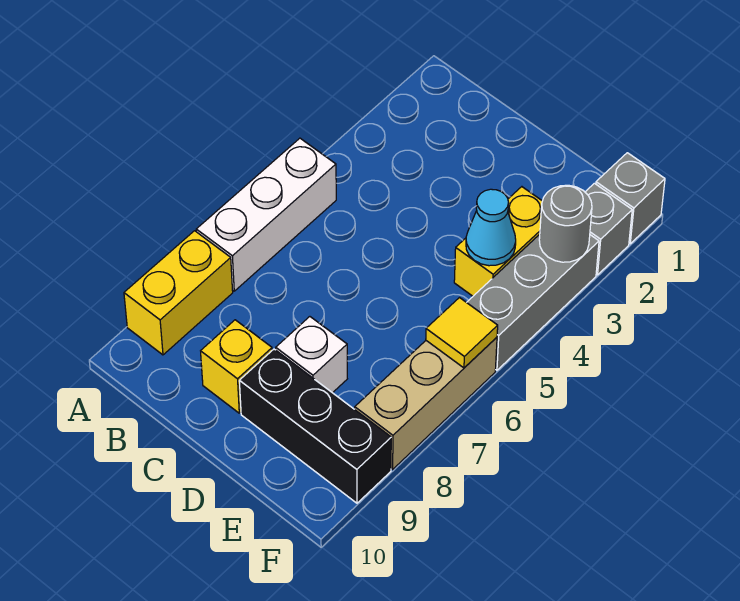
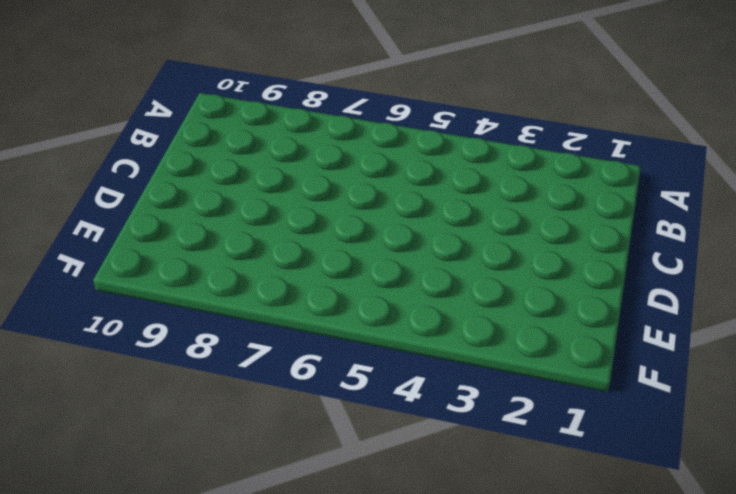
none -> white brick A5:A7 level 1
none -> yellow brick A8:A9 level 1
none -> yellow brick C9 level 1

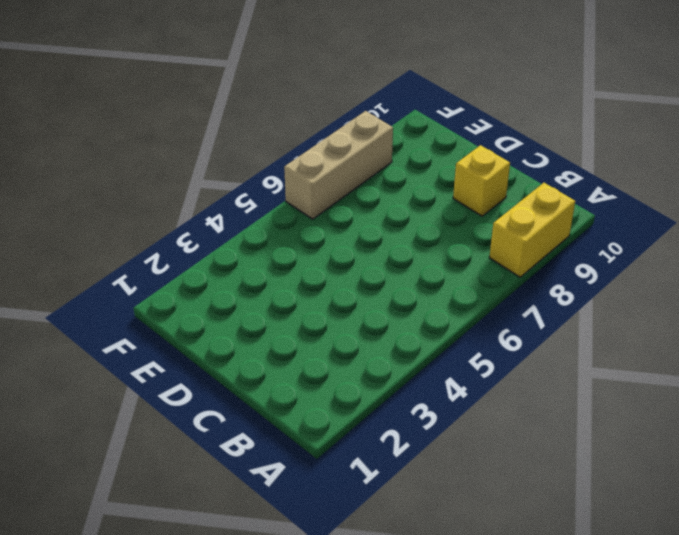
none -> white brick A5:A7 level 1
none -> white brick D8 level 1
none -> black brick D9:F9 level 1

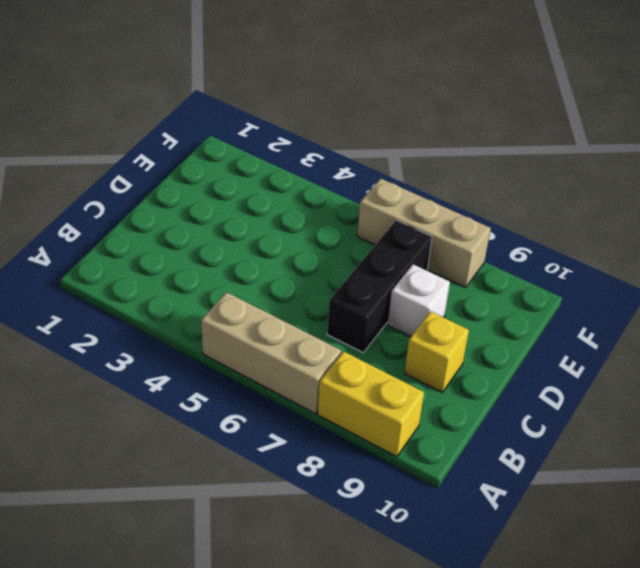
tan brick A5:A7 level 1 -> white brick A5:A7 level 1
black brick C7:E7 level 1 -> black brick D9:F9 level 1
none -> yellow brick E3:E4 level 1
none -> grey brick F1 level 1
none -> grey brick F2 level 1

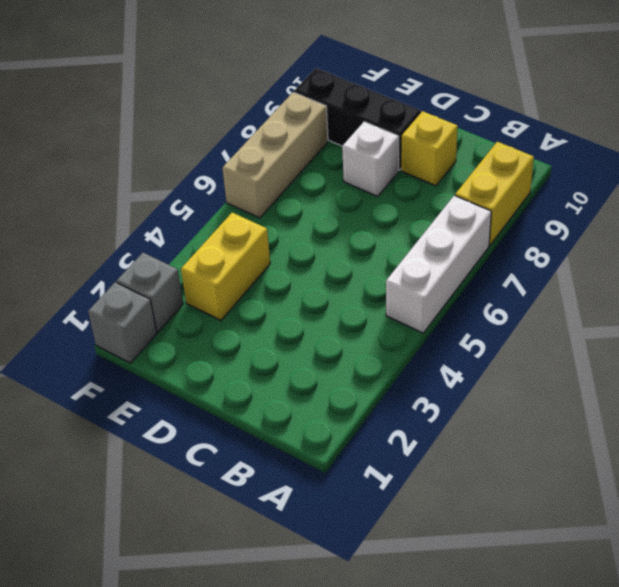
none -> grey brick F3:F5 level 1
none -> cyan cone E4 level 2
none -> grey round brick F3 level 2

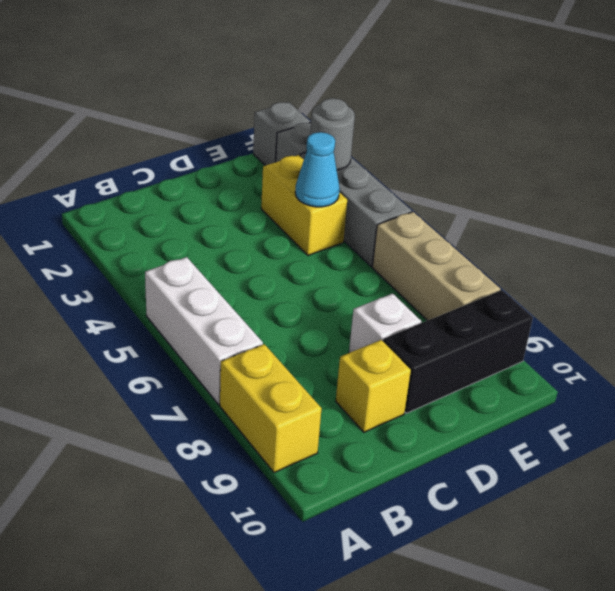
none -> yellow tile F6 level 2

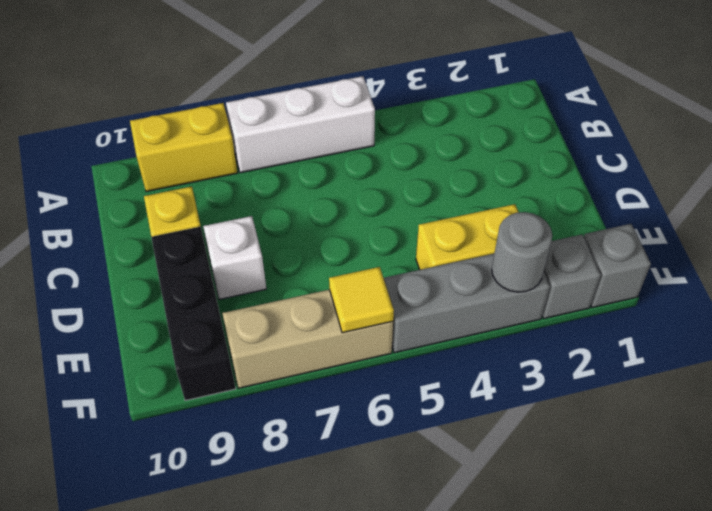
none -> cyan cone E4 level 2

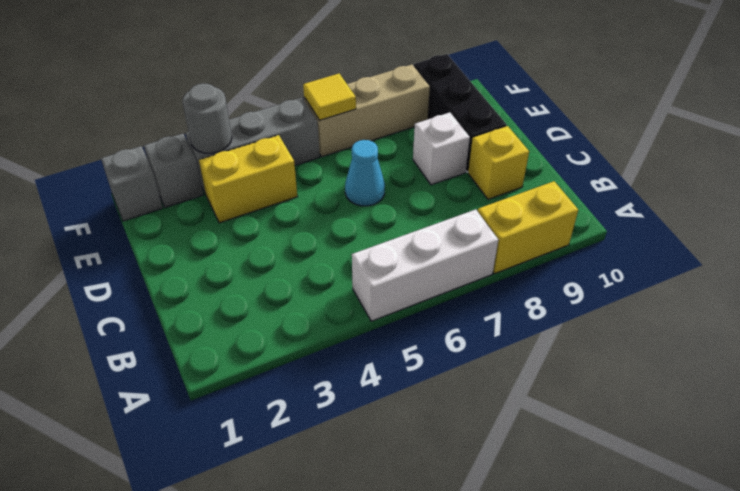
cyan cone D6 level 1 -> cyan cone E4 level 2

